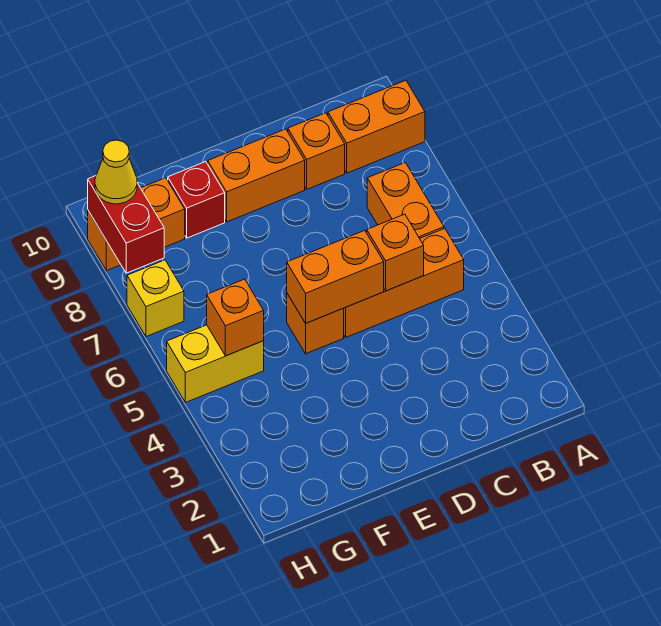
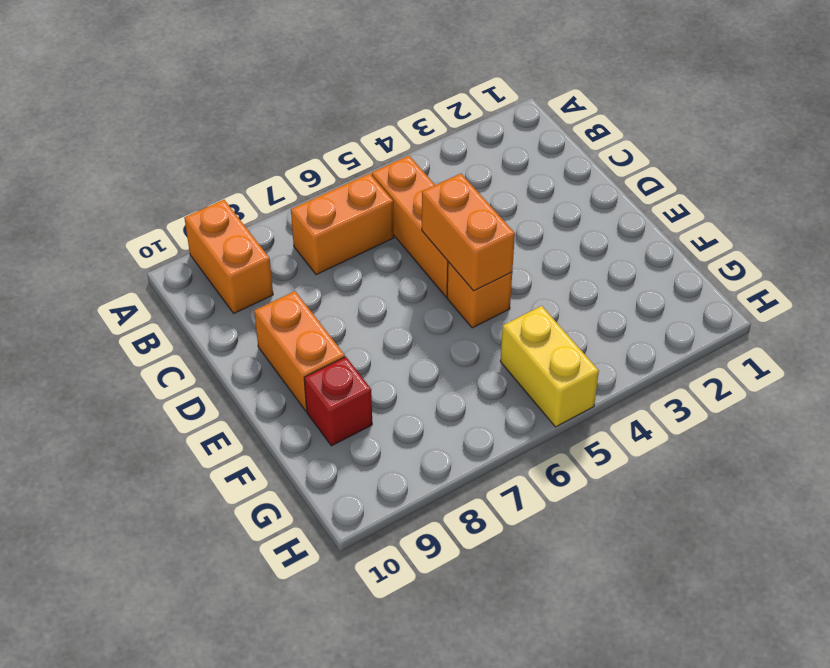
none -> orange brick C9 level 1
none -> orange brick G9:H9 level 1
none -> yellow brick H7 level 1

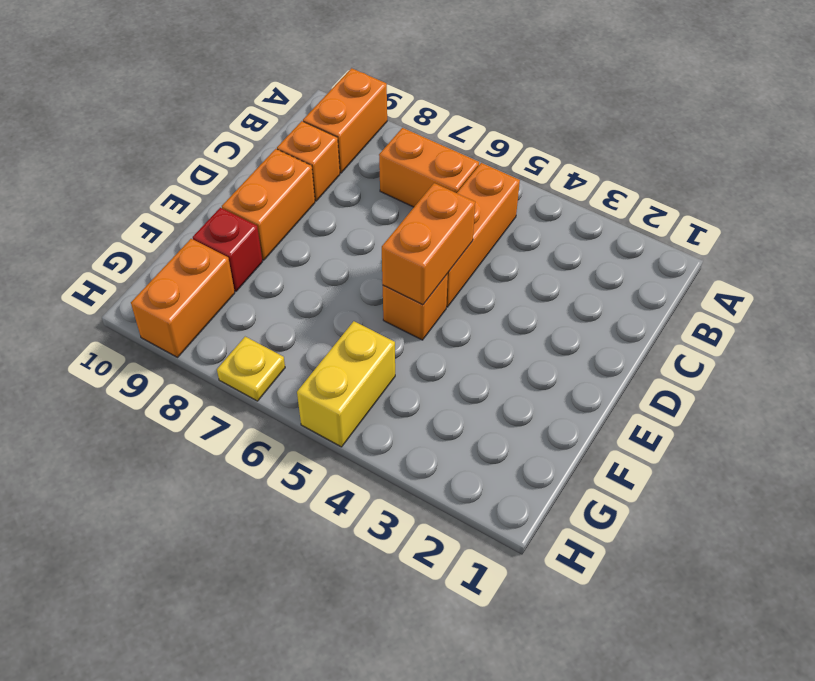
yellow plate H7 level 1 -> yellow brick H7 level 1
none -> orange brick C5 level 2
none -> orange brick G5 level 2
none -> red brick H8:H9 level 2

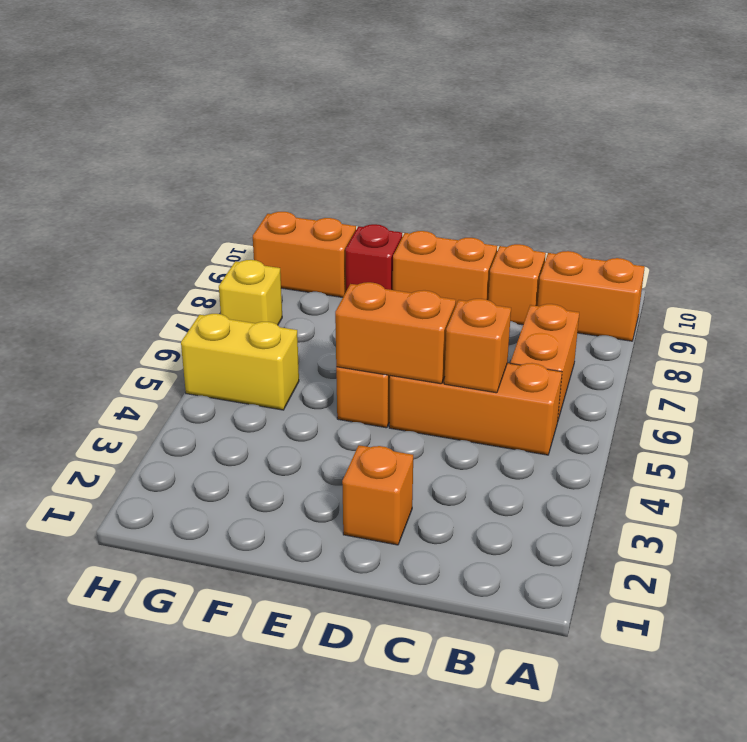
orange brick D2 level 1 -> orange brick G5 level 2
none -> red brick H8:H9 level 2
none -> yellow cone H9 level 3

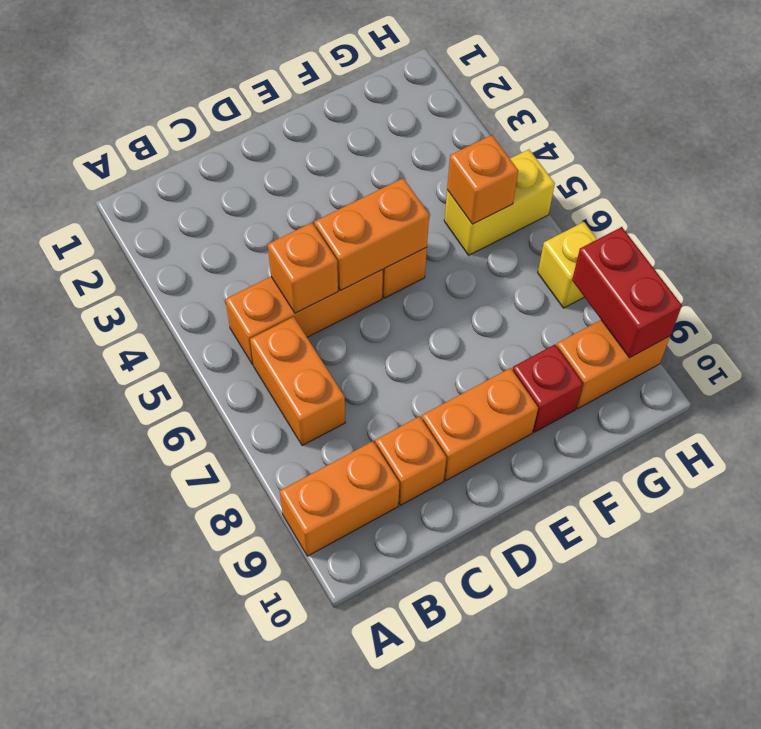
none -> yellow cone H9 level 3

